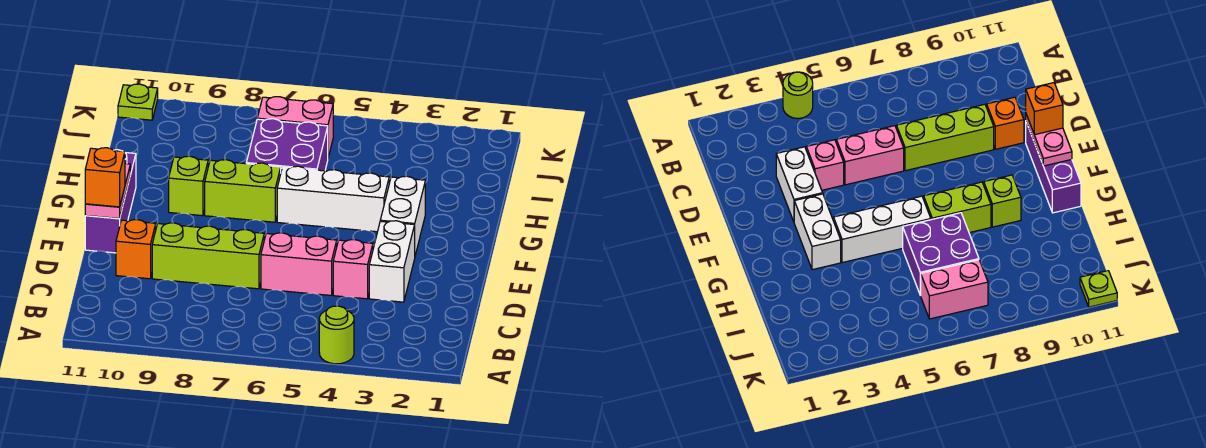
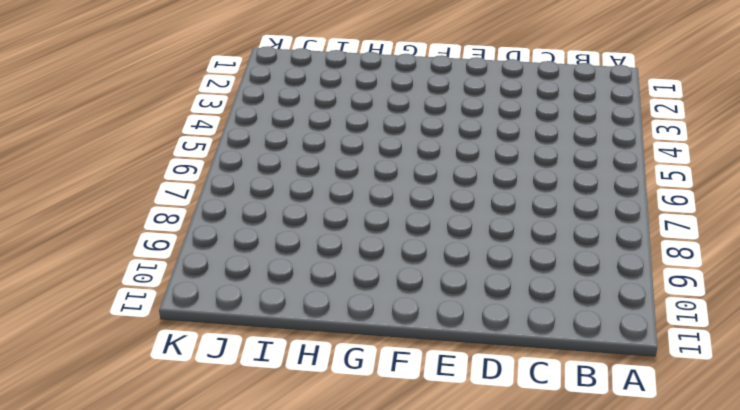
none -> lime round brick A4 level 1
none -> white brick D3:E3 level 1
none -> pink brick D4 level 1

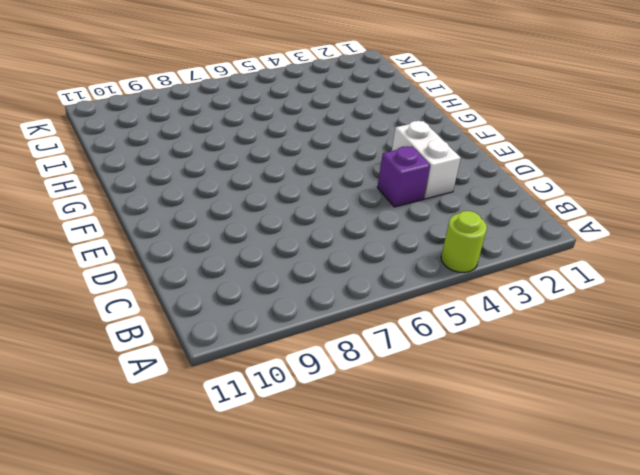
purple brick D4 level 1 -> pink brick D4 level 1
none -> pink brick D5:D6 level 1
none -> lime brick D7:D9 level 1
none -> orange brick D10 level 1

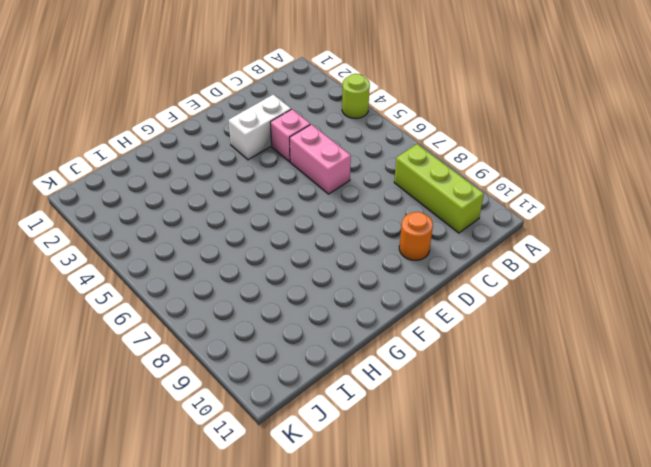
lime brick B8:B10 level 1 -> lime brick D7:D9 level 1
orange round brick D10 level 1 -> orange brick D10 level 1
none -> purple brick E11:G11 level 1
none -> white brick F3:G3 level 1
none -> white brick G4:G6 level 1

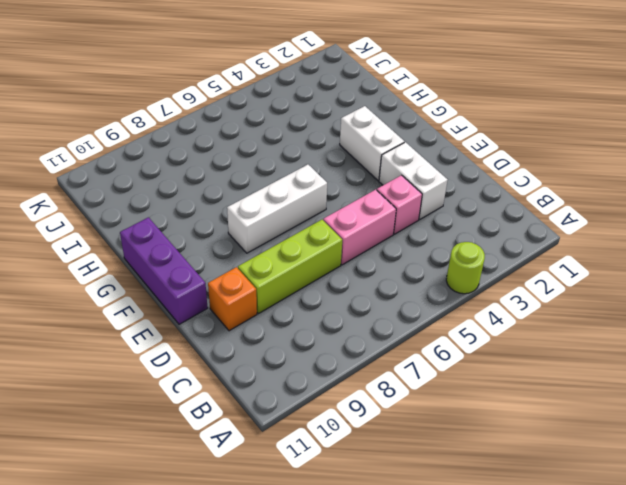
white brick F6:F8 level 1 -> white brick G4:G6 level 1
none -> lime brick G7:G8 level 1
none -> lime brick G9 level 1
none -> purple brick H6:I7 level 1

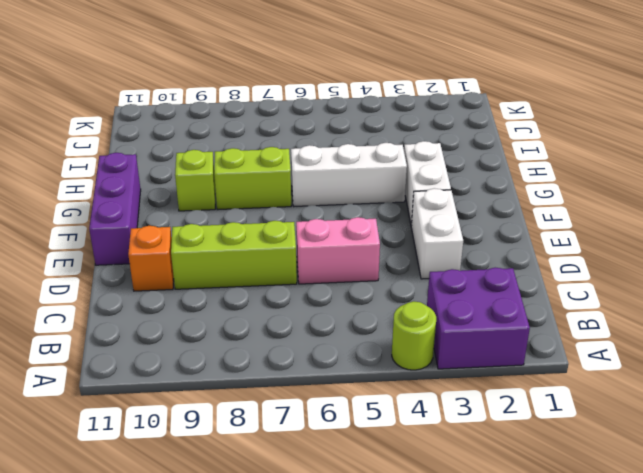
purple brick A2:B3 level 1 -> purple brick H6:I7 level 1
none -> pink brick D4 level 1
none -> pink brick J6:J7 level 1
none -> lime plate K11 level 1

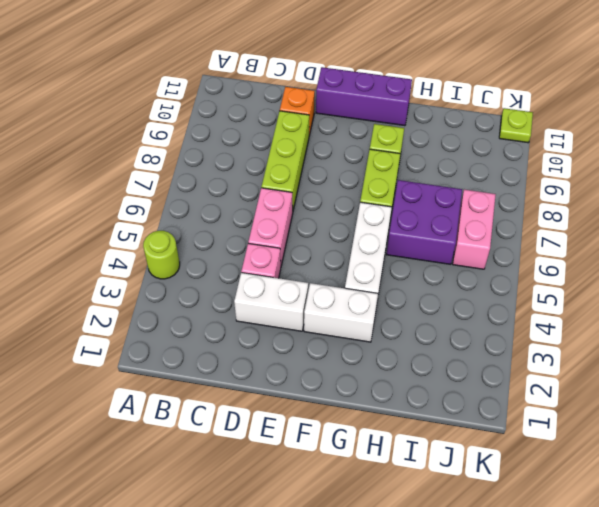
none -> pink plate E11:F11 level 2
none -> orange brick E11 level 3

